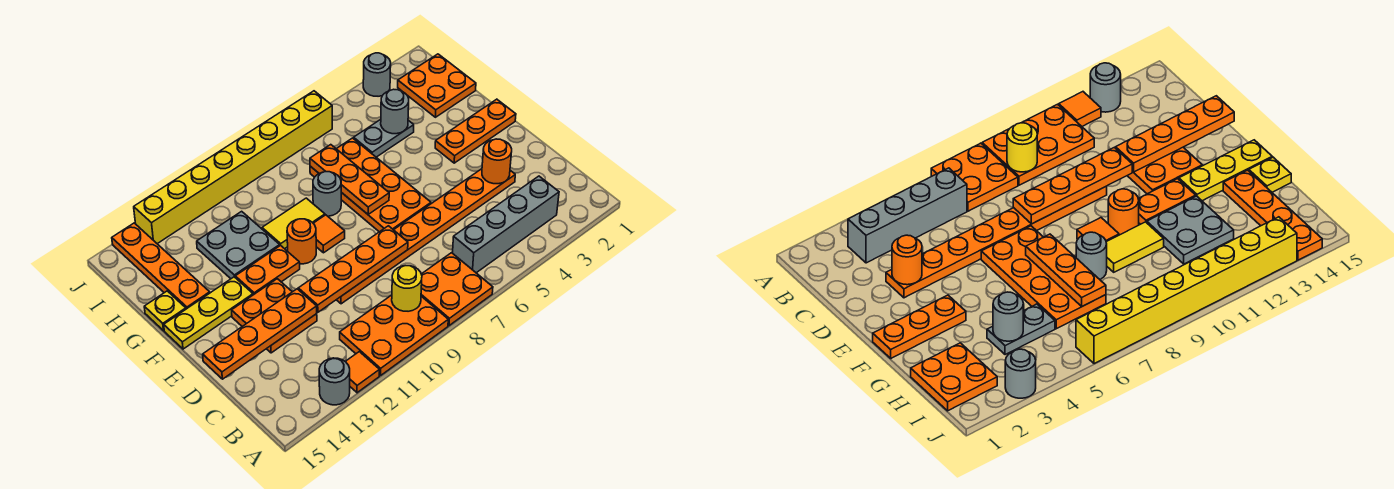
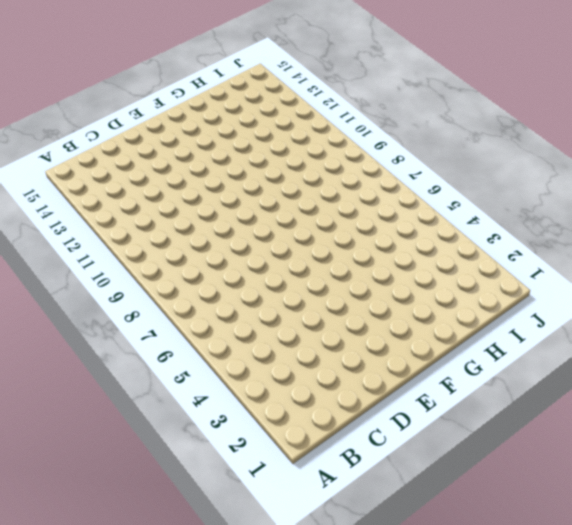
none -> orange plate A7:B8 level 1
none -> orange plate A9:B11 level 1
none -> orange tile A12 level 1

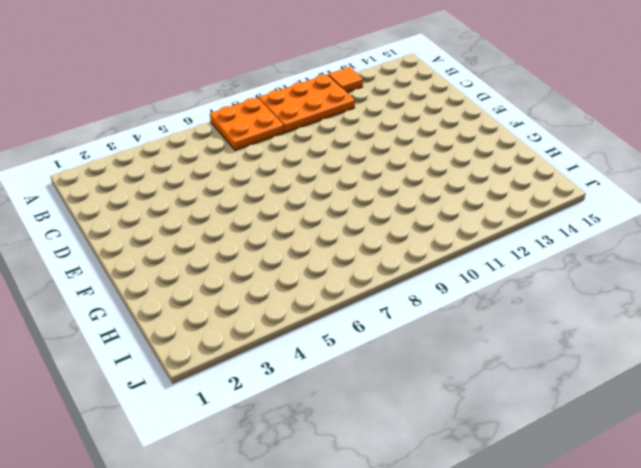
none -> grey round brick A13 level 1
none -> grey brick B3:B6 level 1
none -> orange plate D3:D10 level 1

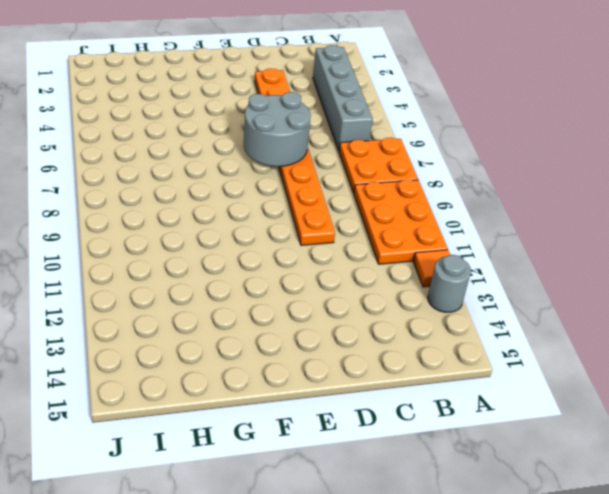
grey round brick D6:E7 level 2 -> none
none -> orange plate D12:E13 level 1
none -> orange plate E6:H7 level 1
none -> orange plate F1:F3 level 1

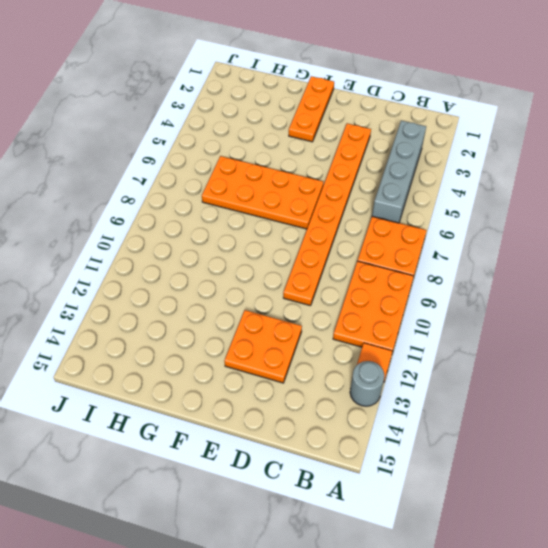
none -> orange tile F9 level 1
none -> orange round brick F10 level 1
none -> orange plate F11:F12 level 1

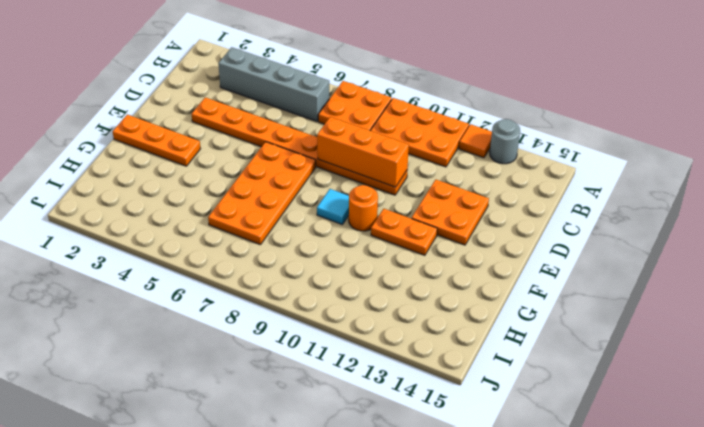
orange brick D8:D10 level 2 -> orange plate D8:D11 level 2
cyan tile F9 level 1 -> orange tile F9 level 1
none -> yellow plate F13:F15 level 1
none -> grey round brick G8 level 1
none -> yellow tile G9:G10 level 1

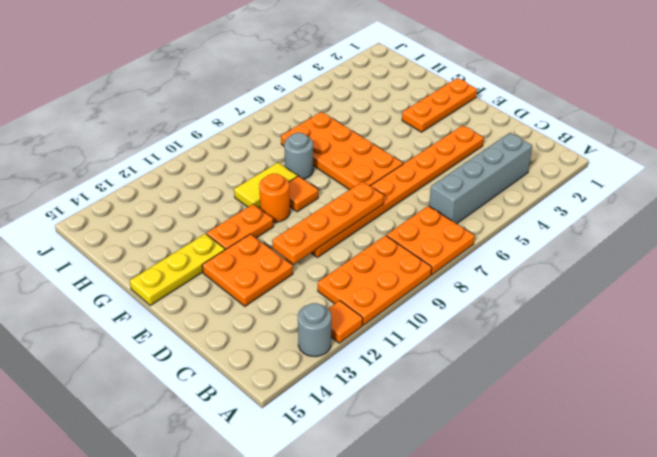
none -> grey plate G11:H12 level 1
none -> orange plate G14:J14 level 1
none -> yellow plate G15 level 1

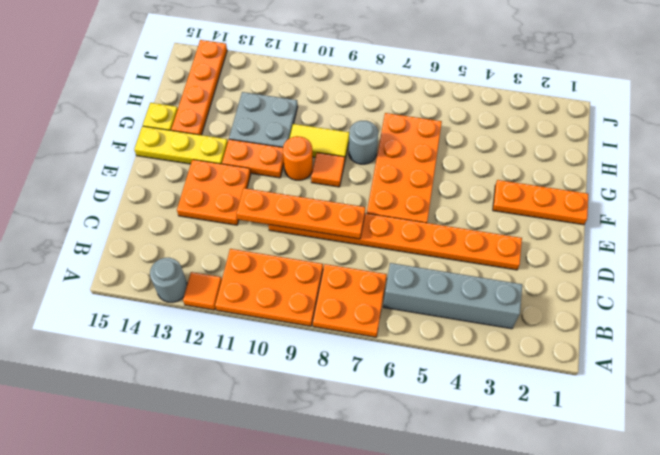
none -> orange plate H1:I2 level 1
none -> grey plate H4:H5 level 1
none -> grey round brick J3 level 1

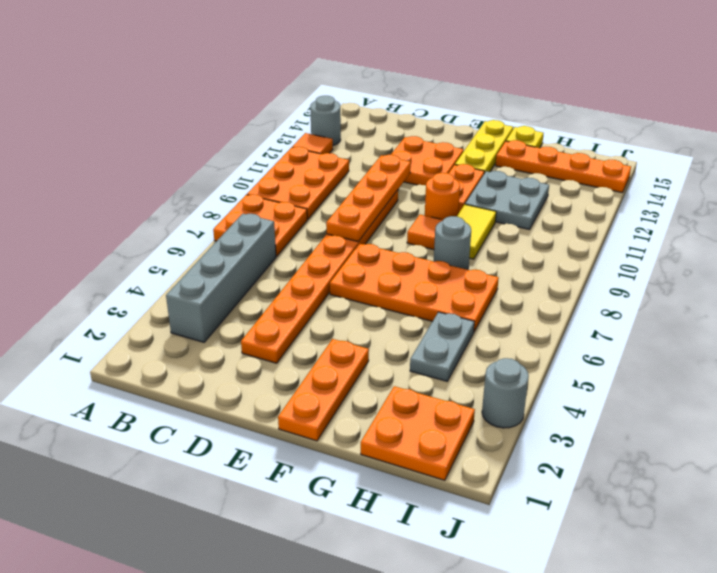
none -> yellow brick J6:J13 level 1
none -> yellow round brick B9 level 2
none -> orange round brick D3 level 2

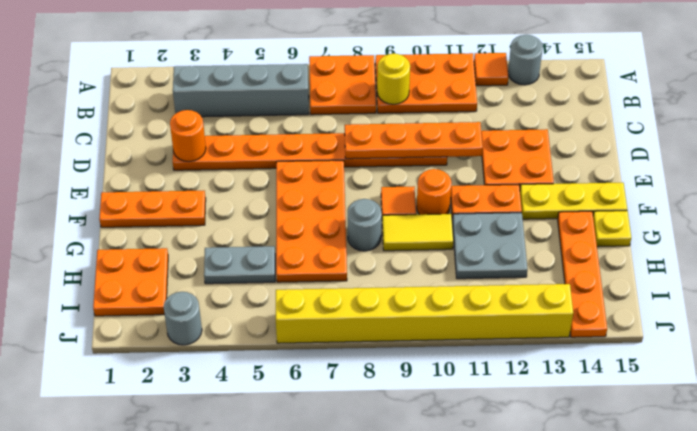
none -> orange plate D12:D15 level 2
none -> orange plate F7:H7 level 2
none -> grey round brick H4 level 2

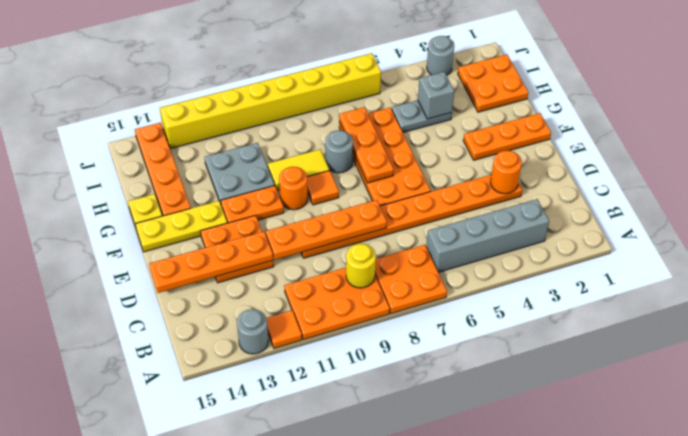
grey brick H4 level 2 -> grey round brick H4 level 2

